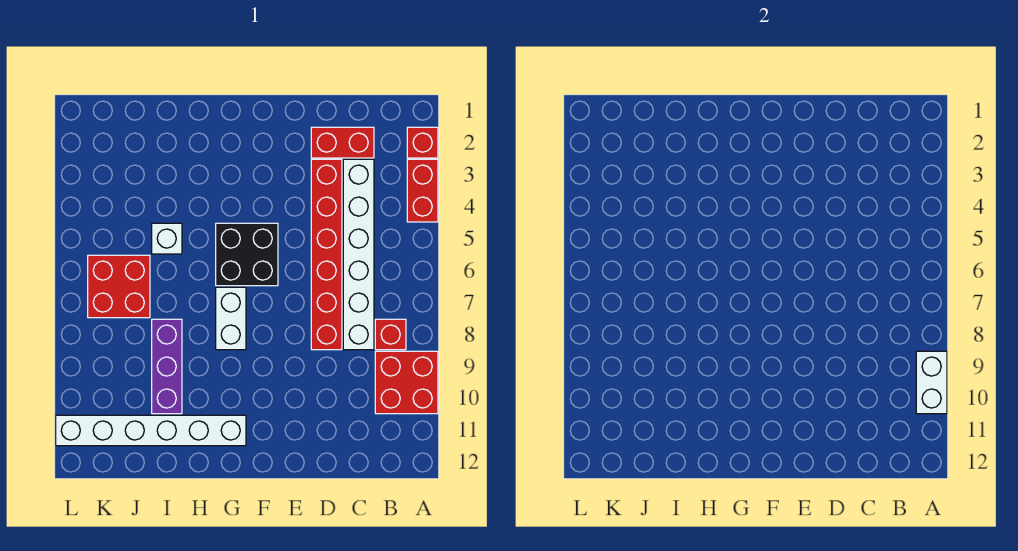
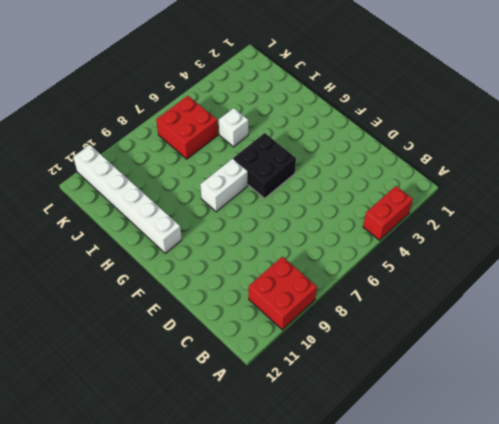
none -> red brick A2 level 1
none -> red brick B8 level 1
none -> red brick C2:D2 level 1

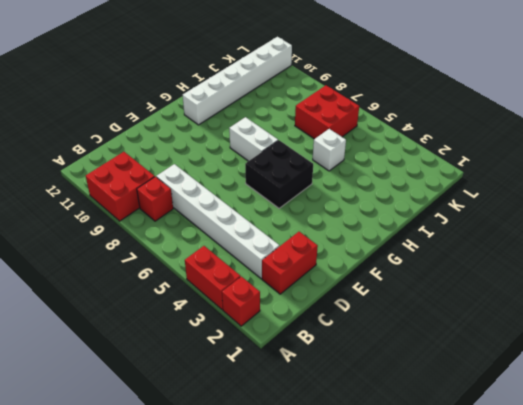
none -> red brick D3:D8 level 1
none -> purple brick I8:I10 level 1
none -> white brick A9:A10 level 2

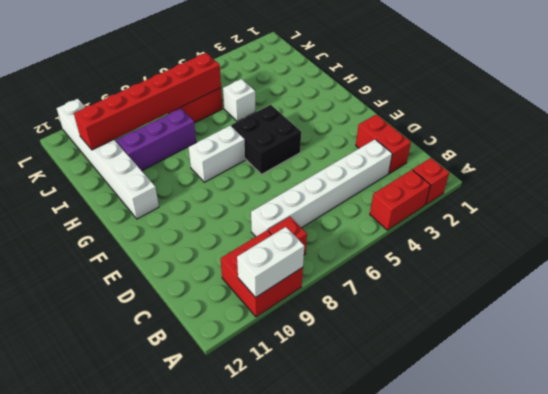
red brick J6:J11 level 2 -> red brick D3:D8 level 1

